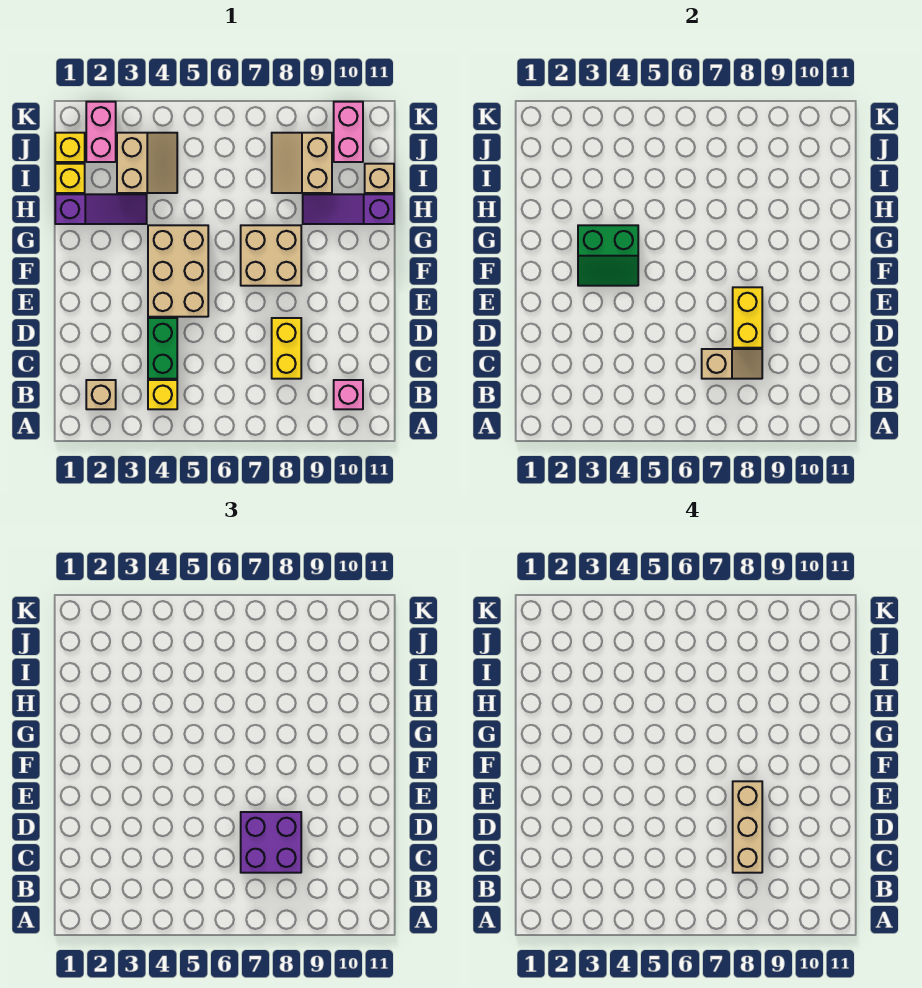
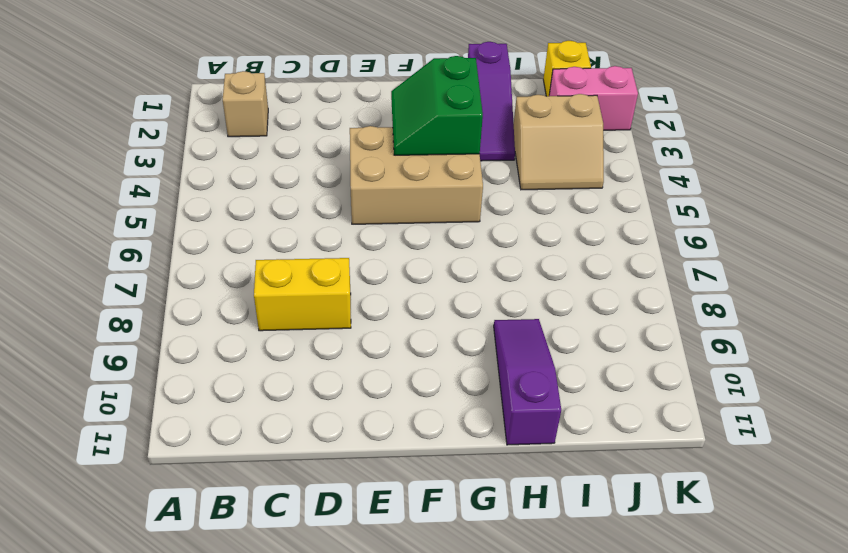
none -> yellow brick B4 level 1
none -> pink brick B10 level 1
none -> green brick C4:D4 level 1

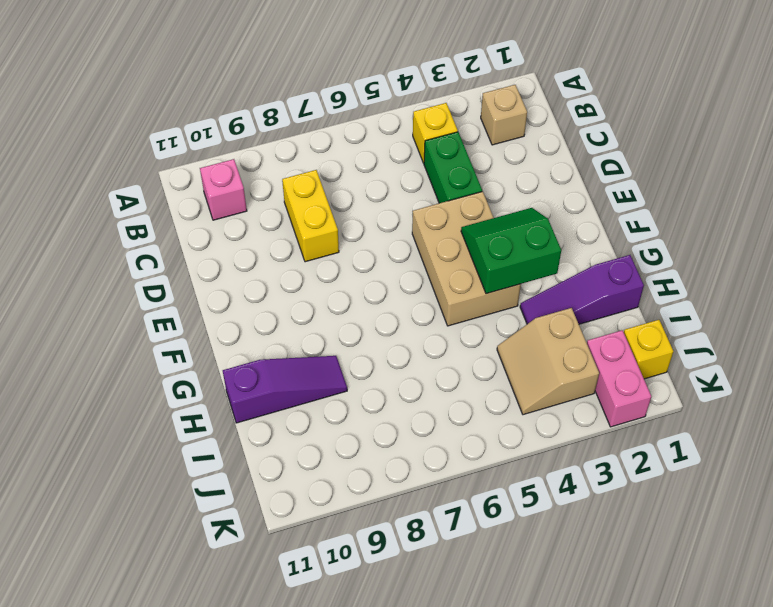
none -> tan brick F7:G8 level 1
none -> yellow brick I1 level 1
none -> tan slope I8:J9 level 1 top 9

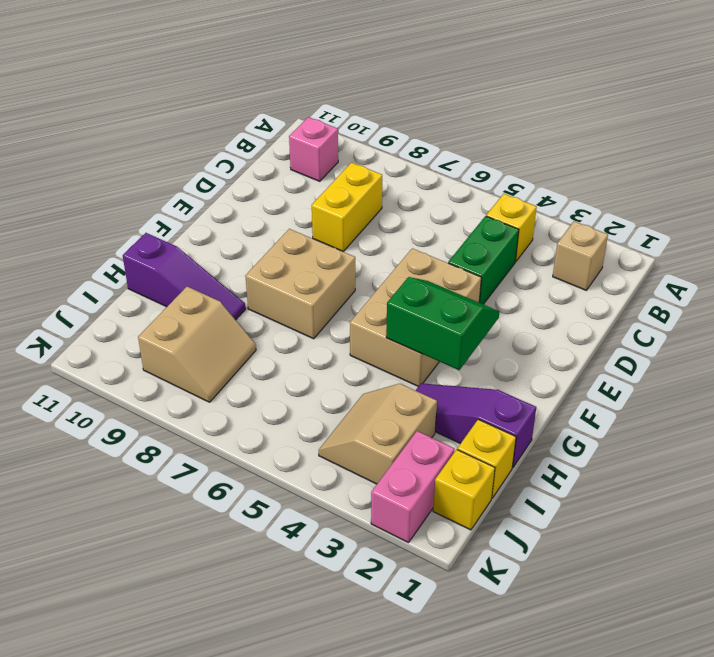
none -> tan brick I11 level 1
none -> pink brick J10:K10 level 1
none -> tan slope C7:C8 level 2 top 7

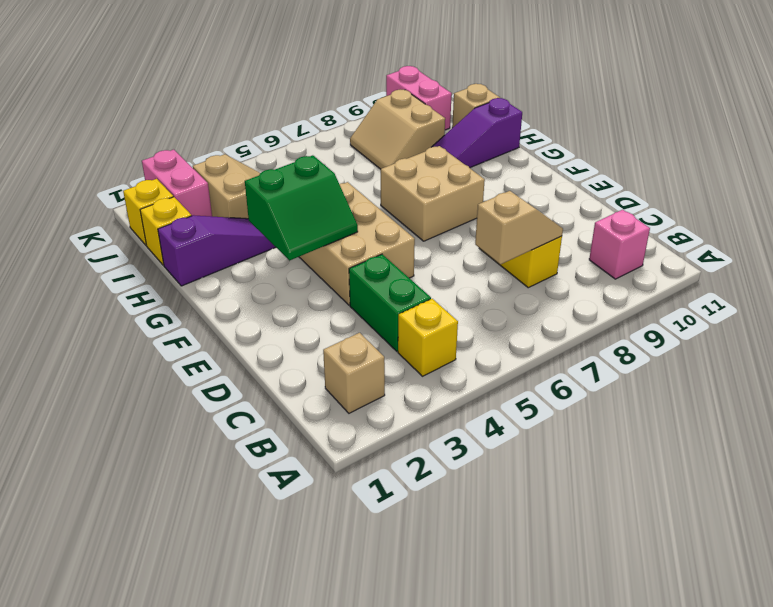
none -> yellow brick D8:E8 level 2
none -> purple brick C7:D8 level 3
none -> tan brick C8:E8 level 4

